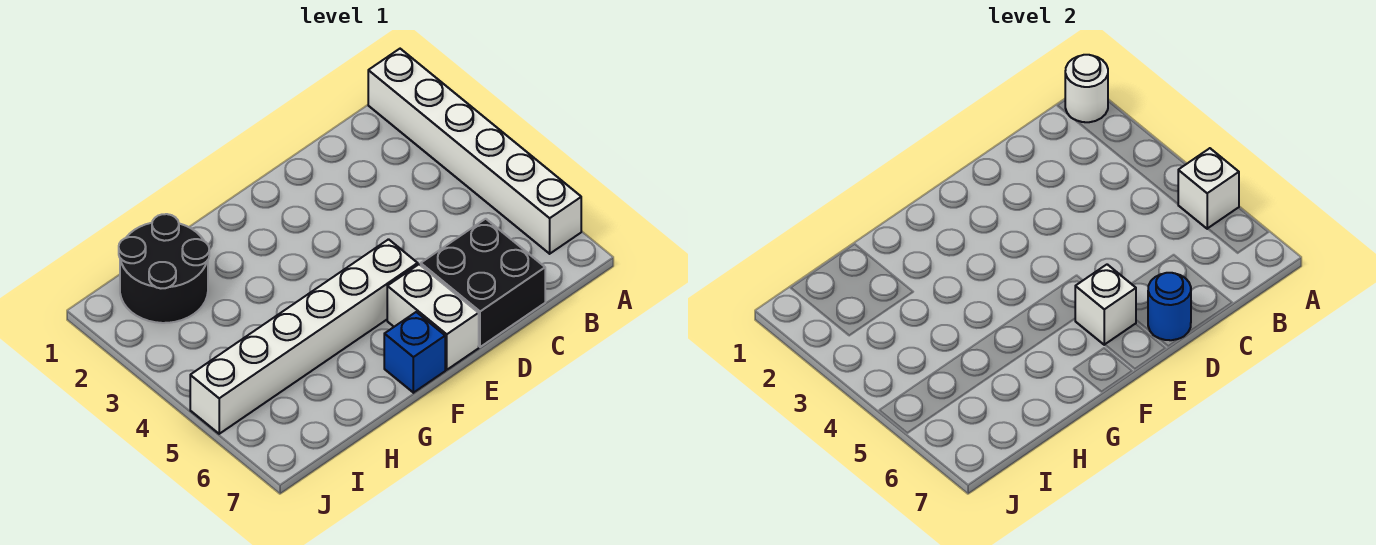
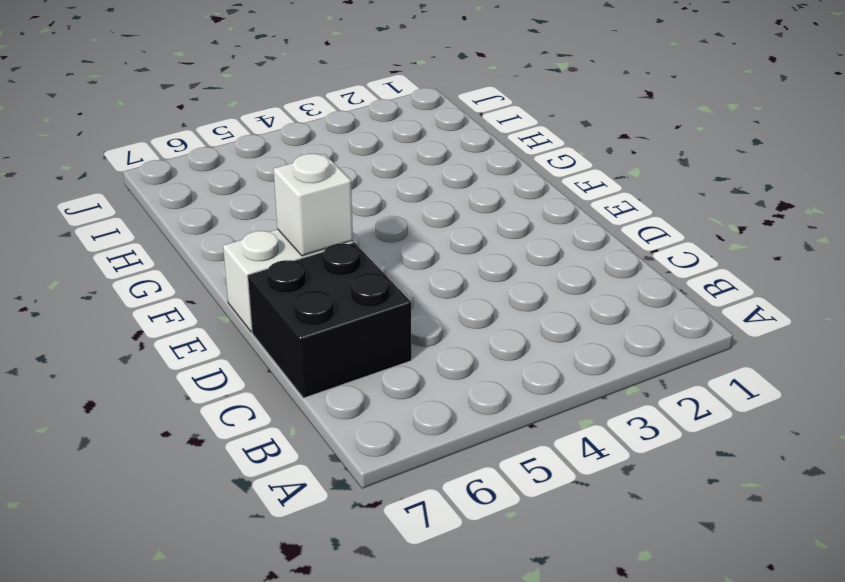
none -> white brick A1:A6 level 1
none -> white brick E5:J5 level 1

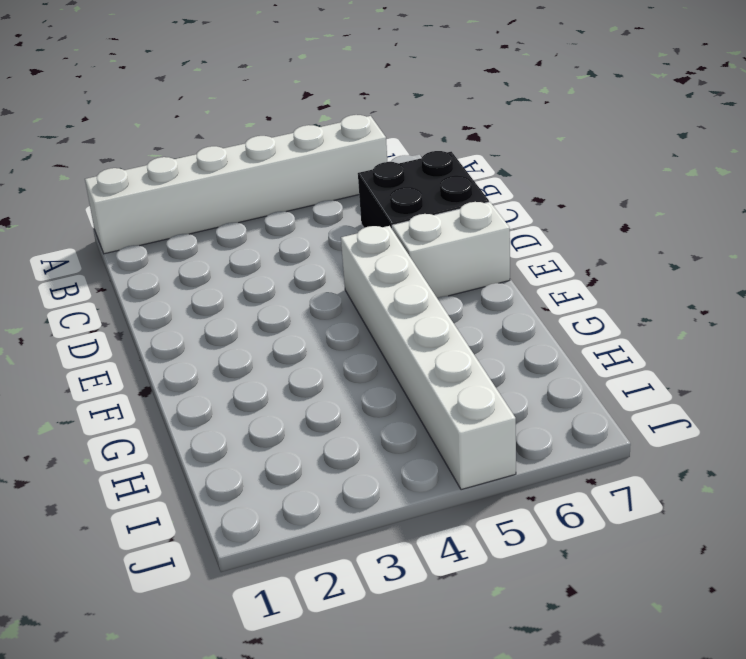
none -> blue brick F7 level 1
none -> black round brick H1:I2 level 1

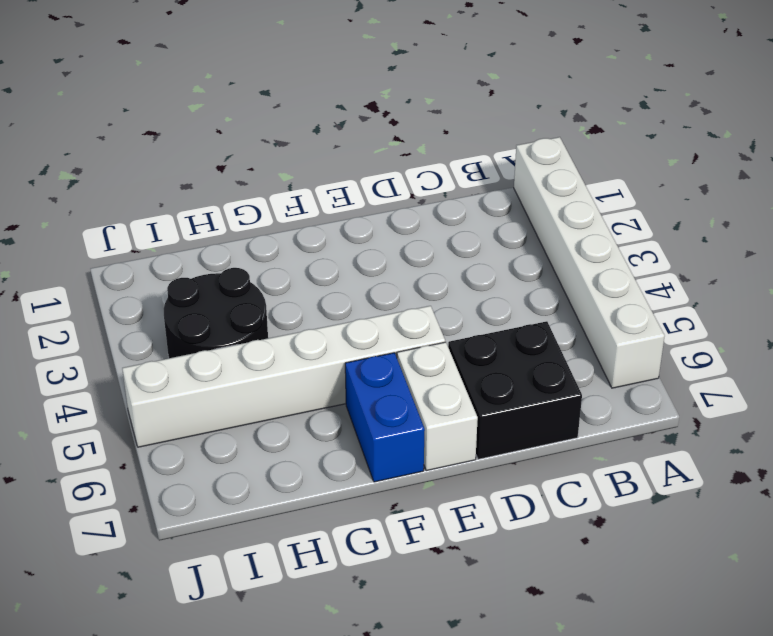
blue brick F6:F7 level 1 -> blue brick F7 level 1
black round brick H3:I4 level 1 -> black round brick H1:I2 level 1
none -> white round brick A1 level 2
none -> white brick A5 level 2

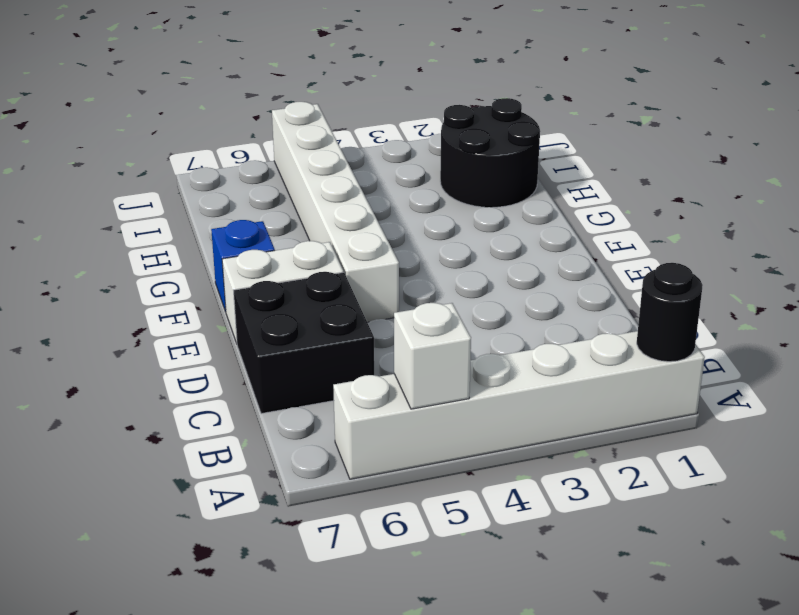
black round brick A1 level 2 -> white round brick A1 level 2
none -> blue round brick D7 level 2
none -> white brick E6 level 2

